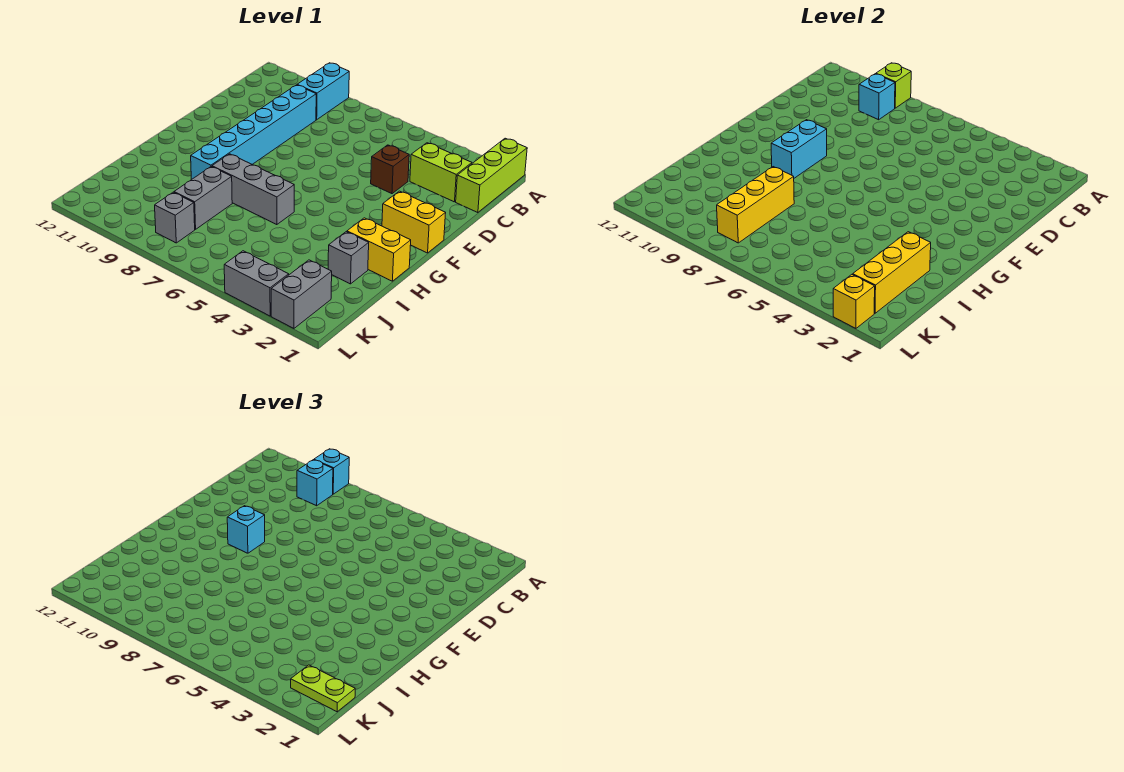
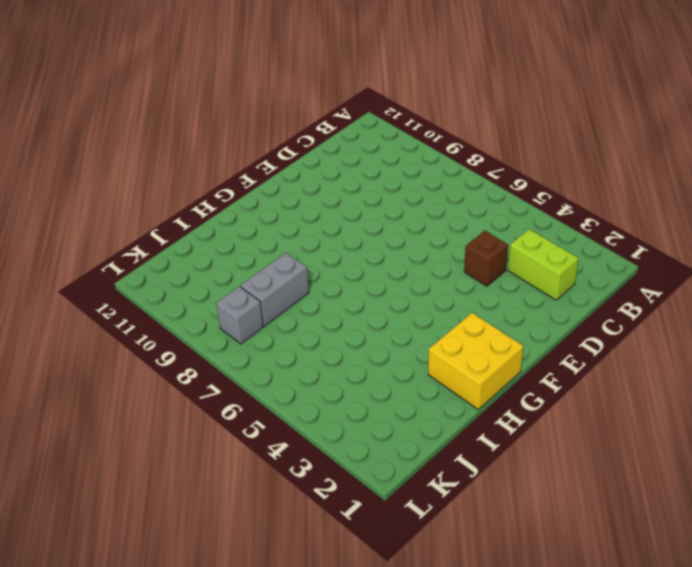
yellow brick G1:H2 level 1 -> yellow brick H1:H2 level 1
none -> lime brick A1:C1 level 1
none -> cyan brick A9:B9 level 1
none -> cyan brick C9:H9 level 1

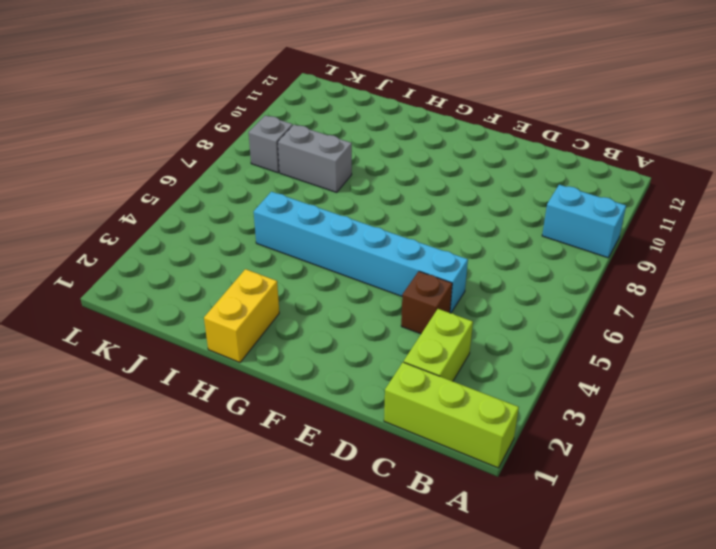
cyan brick D5:I5 level 1 -> cyan brick C9:H9 level 1
none -> yellow brick F1:F2 level 1
none -> grey brick H6:H8 level 1
none -> grey brick I2 level 1

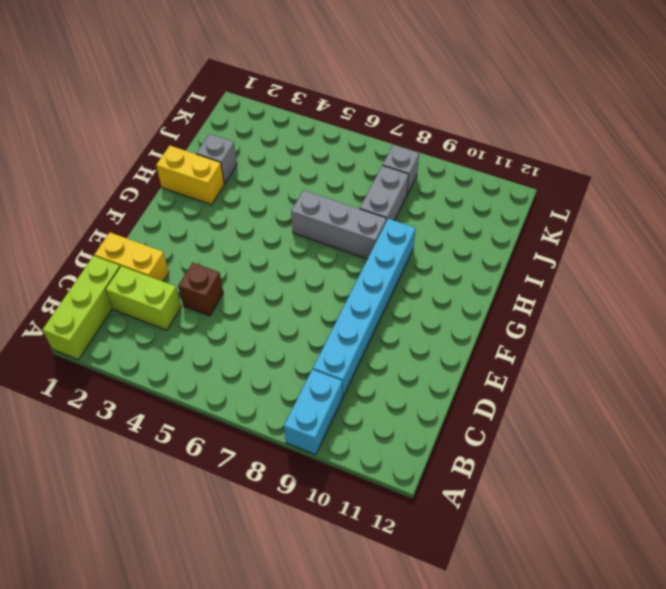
yellow brick D1:D2 level 1 -> yellow brick F1:F2 level 1
none -> grey brick K2:L2 level 1
none -> grey brick L3:L4 level 1
none -> lime brick A9 level 2

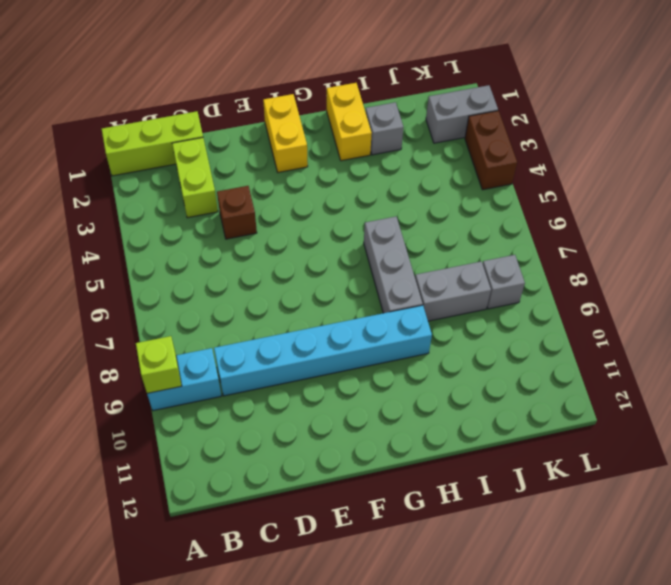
brown brick L3:L4 level 1 -> grey brick L3:L4 level 1
none -> cyan brick B9 level 2
none -> cyan brick F9:G9 level 2
none -> yellow brick I2:K2 level 2

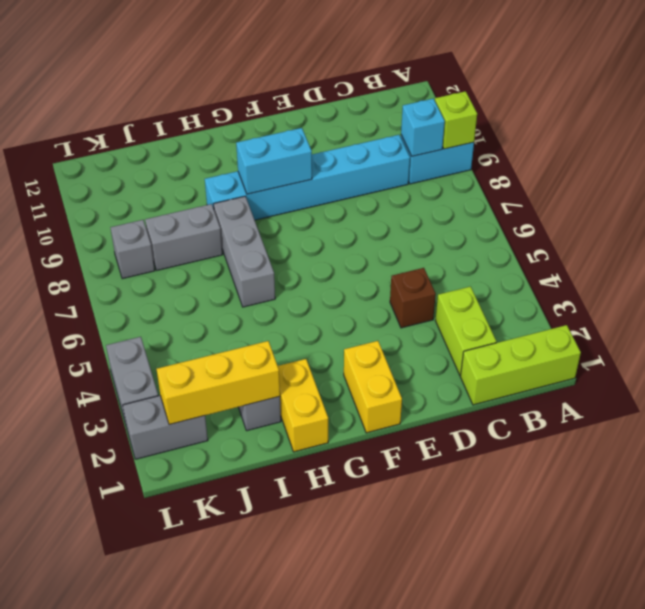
none -> yellow brick I8:K8 level 2
none -> yellow brick L2 level 2
none -> cyan brick A9 level 3

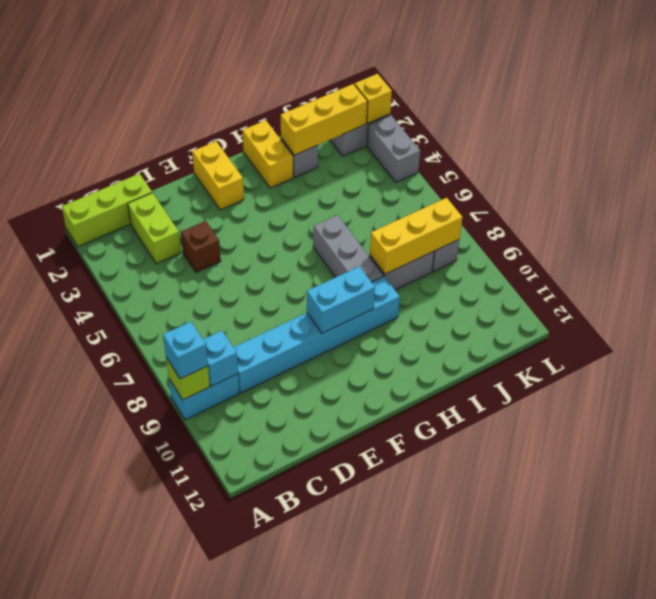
none -> cyan brick B9 level 3
none -> cyan brick F9 level 3
none -> lime plate K1:K2 level 3

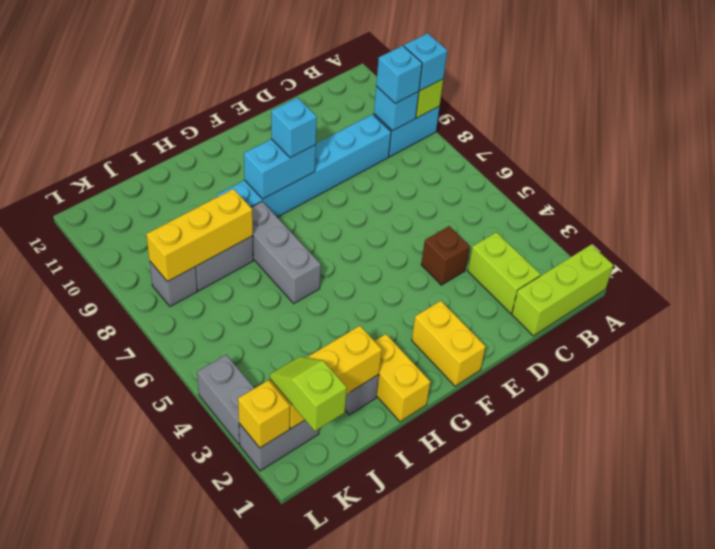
lime slope K1:K2 level 3 top 1 -> lime plate K1:K2 level 3

